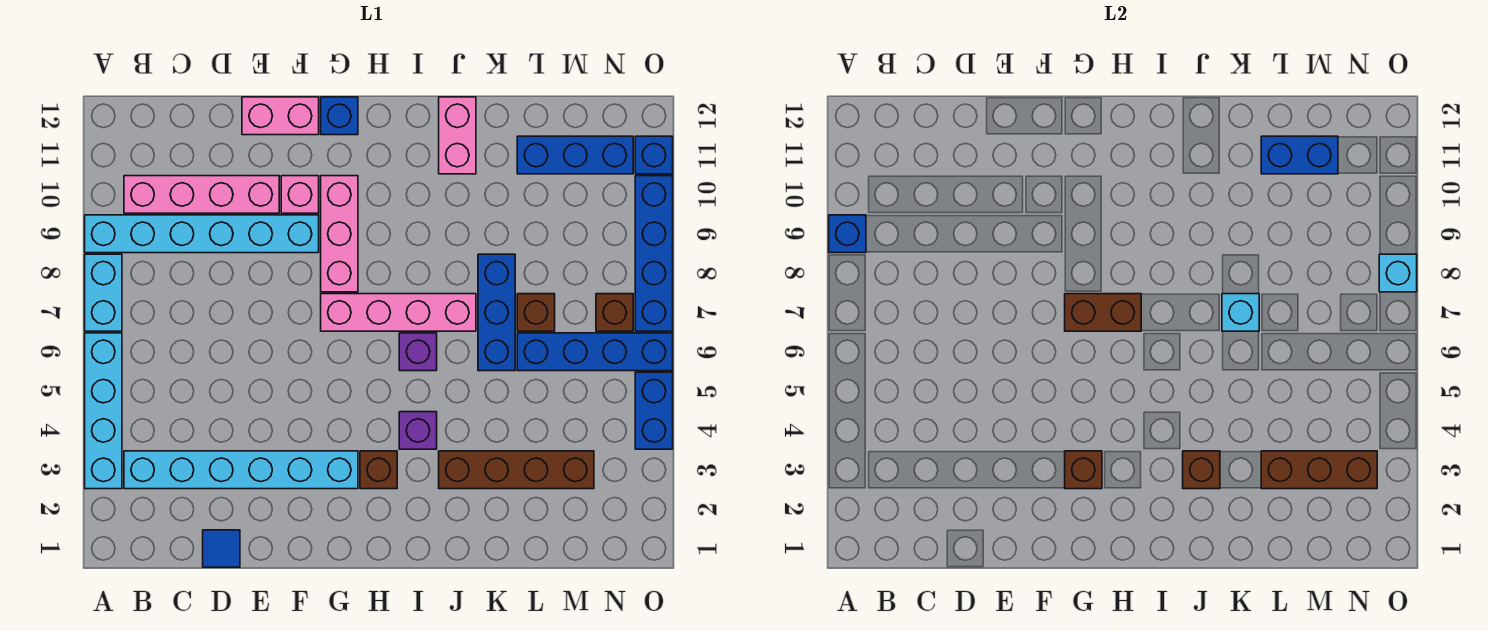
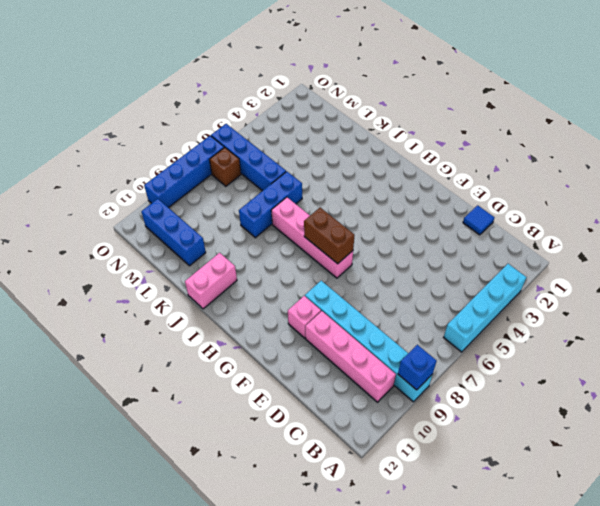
none -> cyan brick A7:A8 level 1
none -> cyan brick B3:G3 level 1
none -> pink brick E12:F12 level 1
none -> pink brick G8:G10 level 1

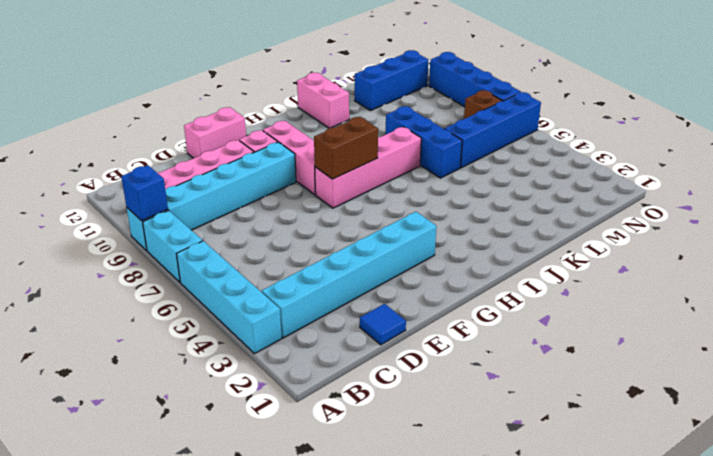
none -> blue brick G12 level 1
none -> brown brick H3 level 1
none -> purple brick I4 level 1
none -> purple brick I6 level 1

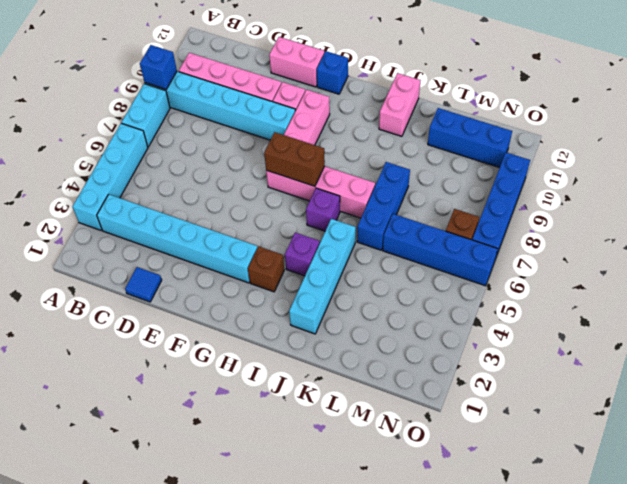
cyan brick J2:J5 level 1 -> brown brick J3:M3 level 1
none -> brown brick L7 level 1
none -> blue brick O4:O5 level 1
none -> blue brick O11 level 1
none -> brown brick G3 level 2

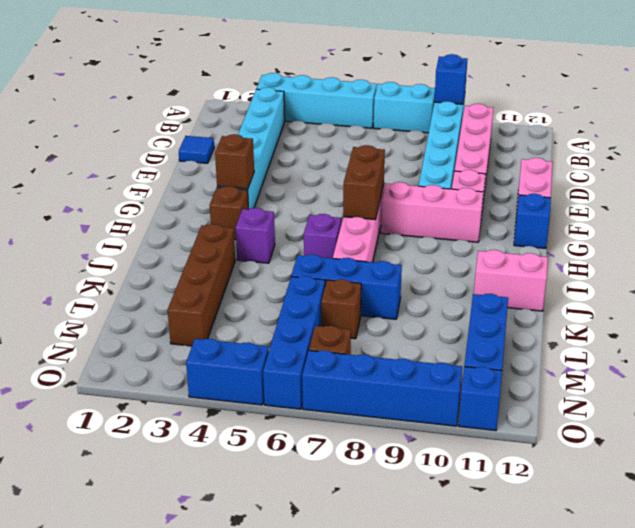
none -> brown brick J3 level 2
none -> cyan brick K7 level 2
none -> brown brick L3:N3 level 2
none -> blue brick L11:M11 level 2

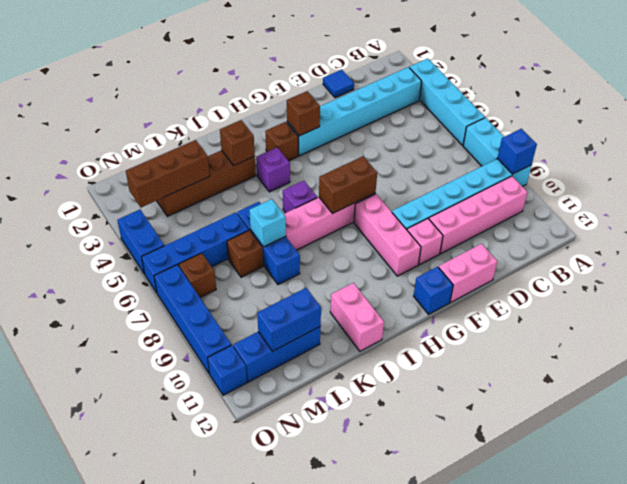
none -> cyan brick O8 level 2

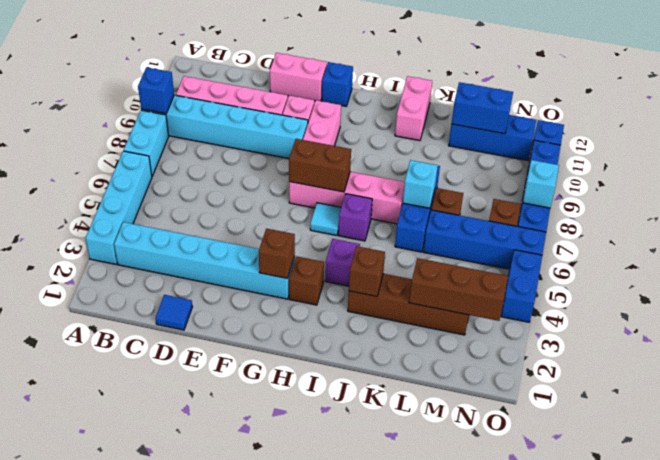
cyan tile H6 level 1 -> none

